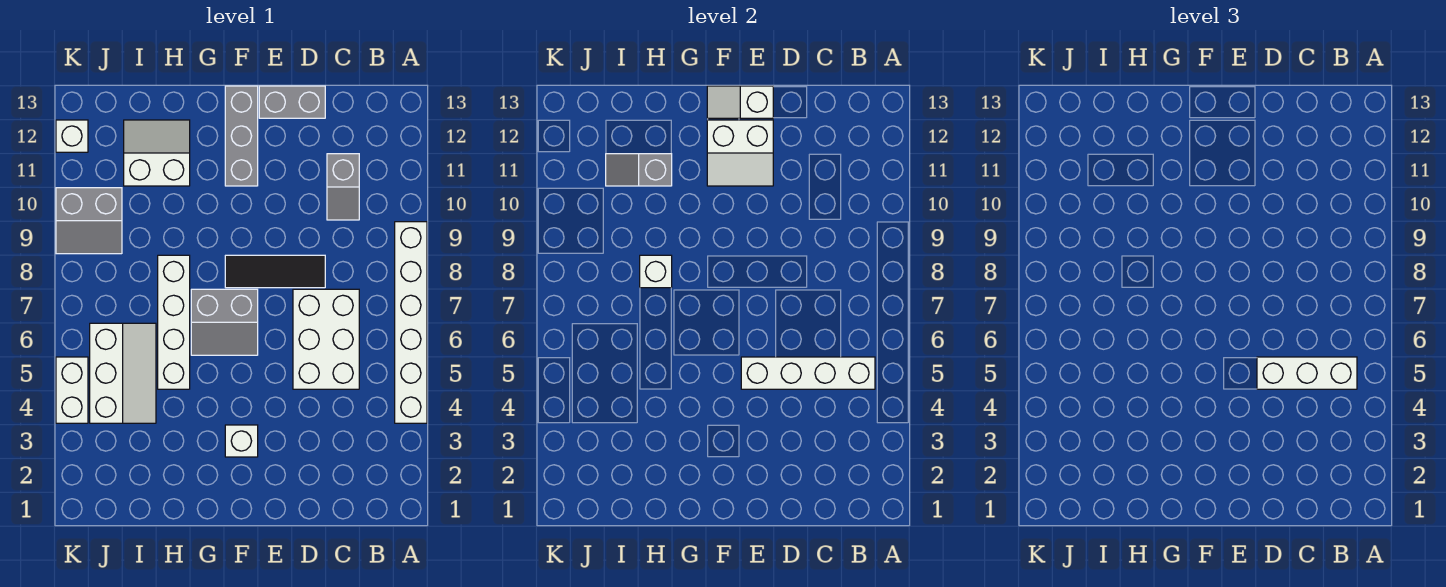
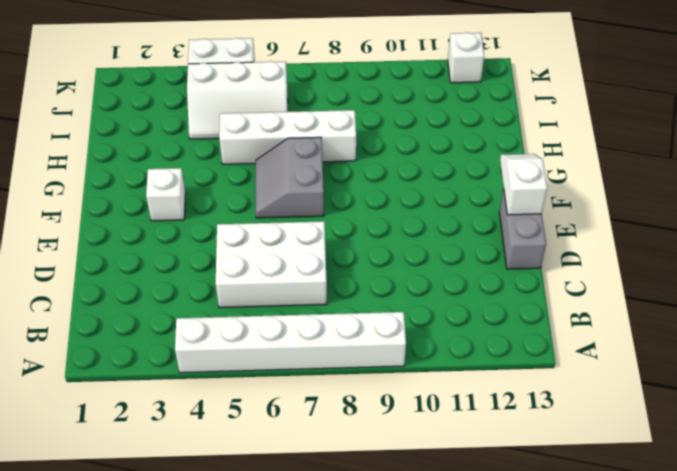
none -> grey slope C10:C11 level 1 top 11
none -> black tile D8:F8 level 1
none -> grey brick F11:F13 level 1

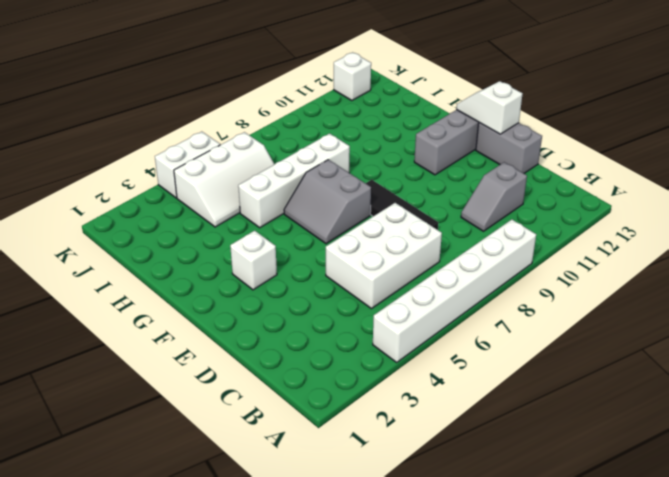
none -> white slope H11:I12 level 1 top 11
none -> grey slope J9:K10 level 1 top 10
none -> white brick B5:E5 level 2

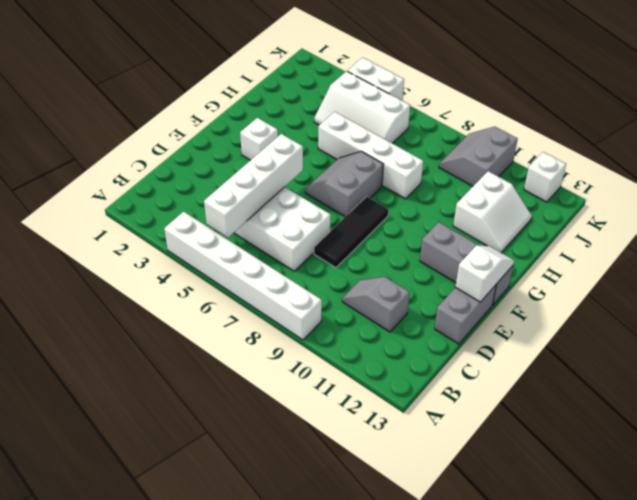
none -> white slope E11:F12 level 2 top 12
none -> white brick H8 level 2
none -> grey slope H11:I11 level 2 top H

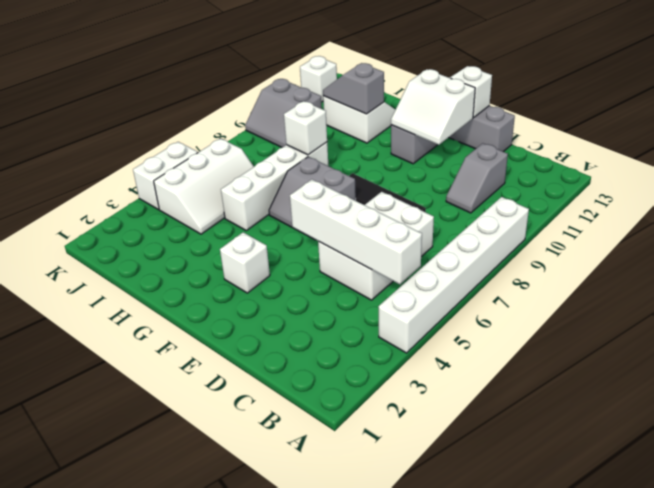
none -> white brick B5:D5 level 3

